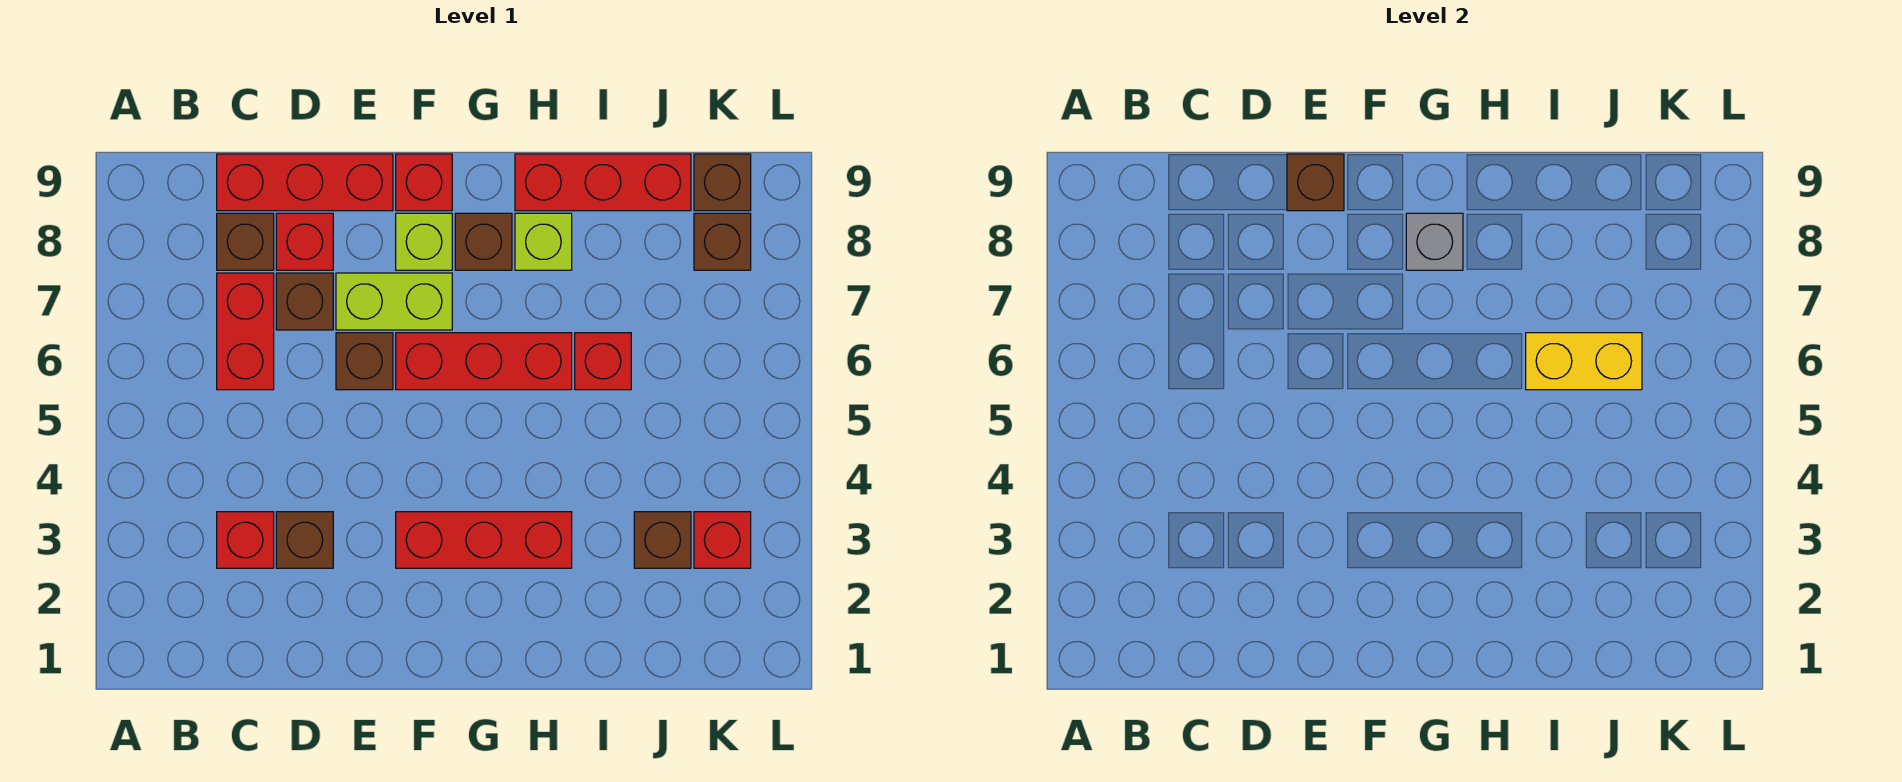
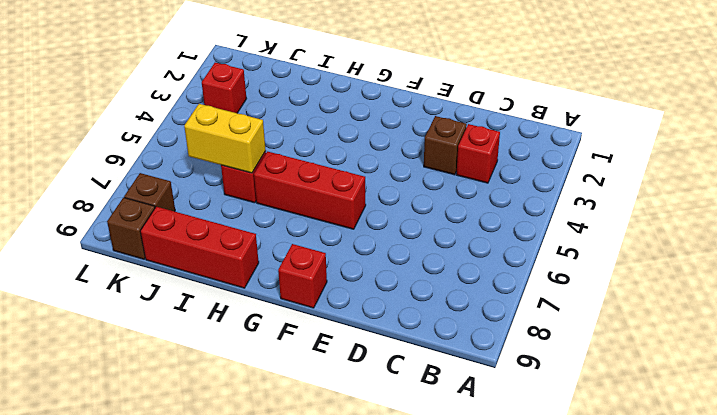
none -> red brick C6:C7 level 1
none -> brown brick C8 level 1
none -> red brick C9:E9 level 1

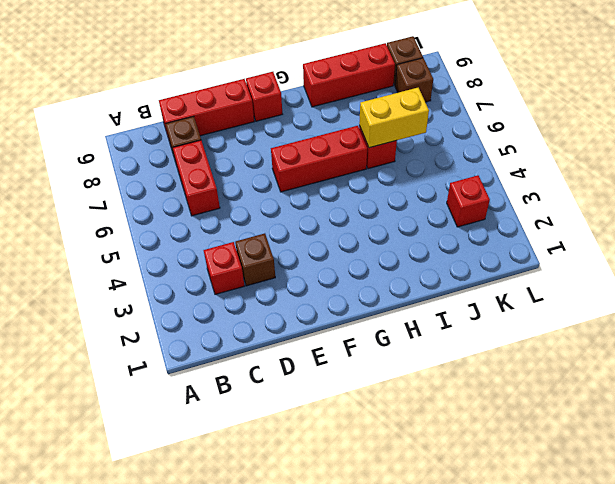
none -> brown brick D7 level 1
none -> red brick D8 level 1
none -> brown brick E6 level 1

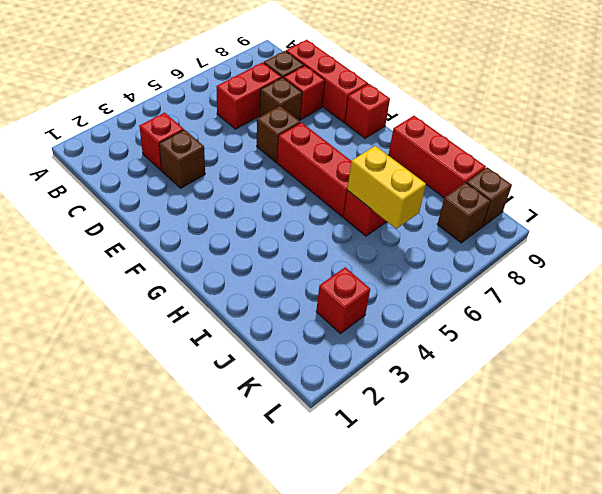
none -> lime brick E7:F7 level 1
none -> red brick F3:H3 level 1
none -> lime brick F8 level 1

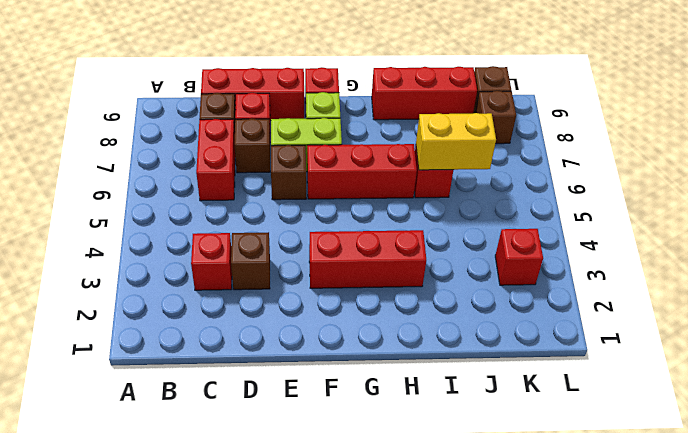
none -> brown brick G8 level 1
none -> lime brick H8 level 1
none -> brown brick J3 level 1

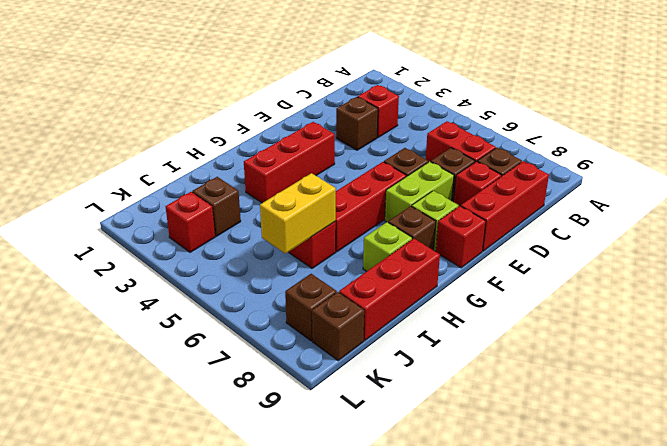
none -> brown brick E9 level 2
none -> grey brick G8 level 2

